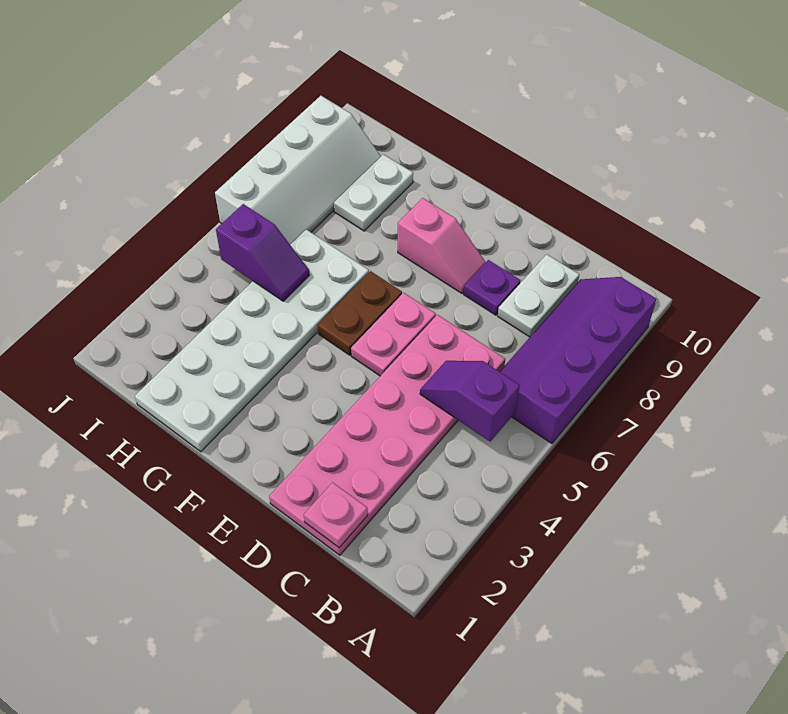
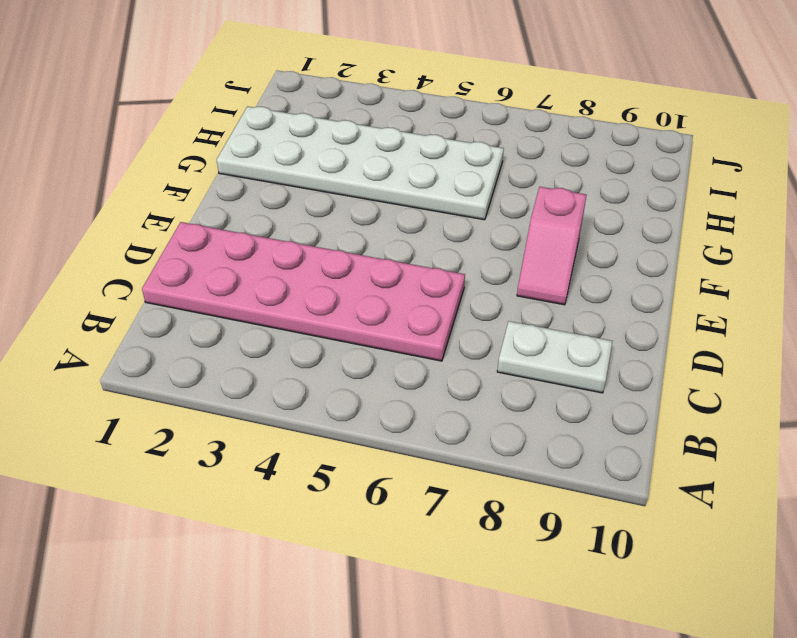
none -> purple slope A6:B9 level 1 top A
none -> purple plate D8 level 1
none -> pink plate E5:E6 level 1

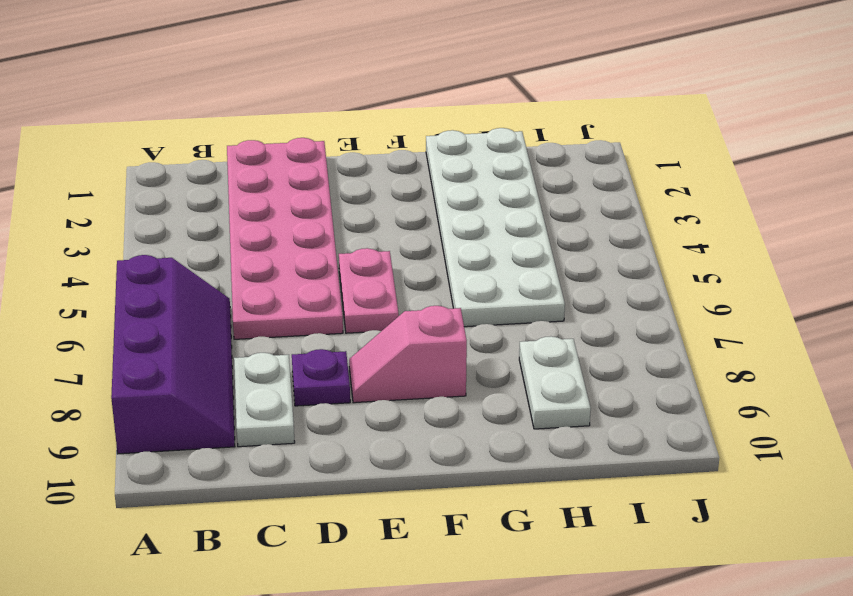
none -> brown plate F5:F6 level 1
none -> white slope I6:J9 level 1 top J
none -> purple slope B5:C5 level 2 top B

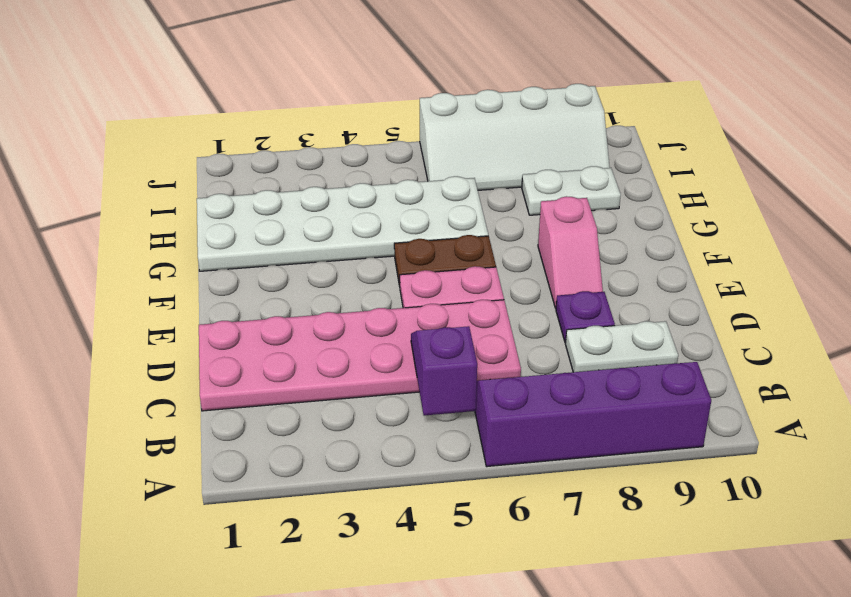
none -> pink plate C1 level 2
none -> purple slope H5:I5 level 2 top I

